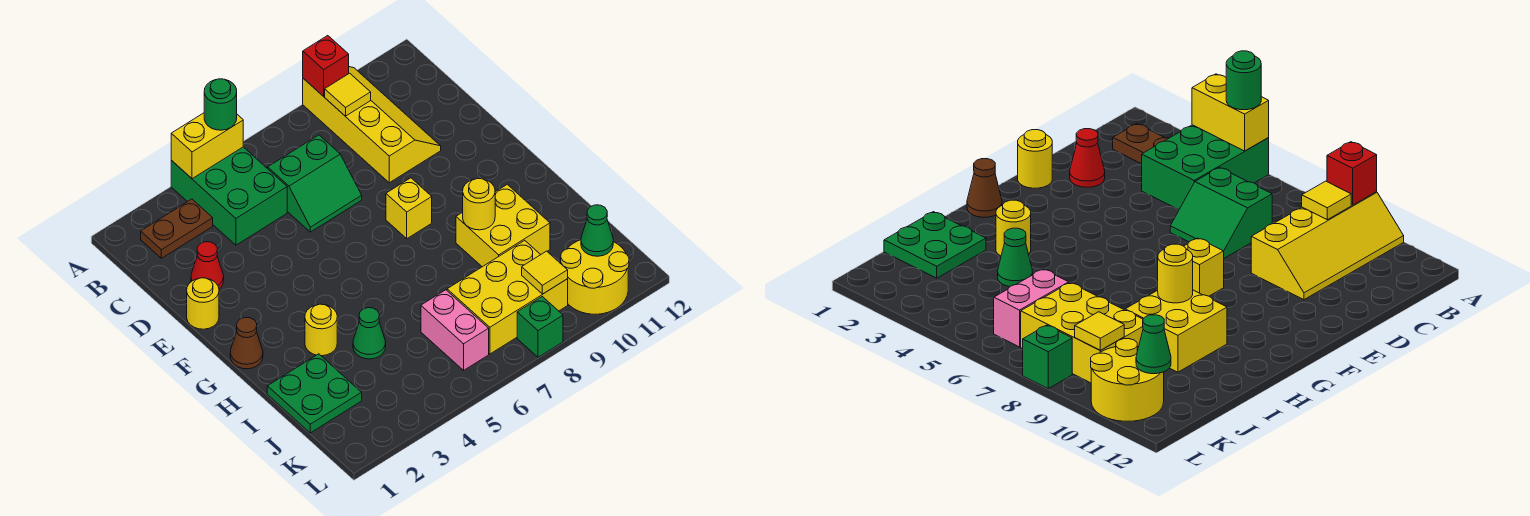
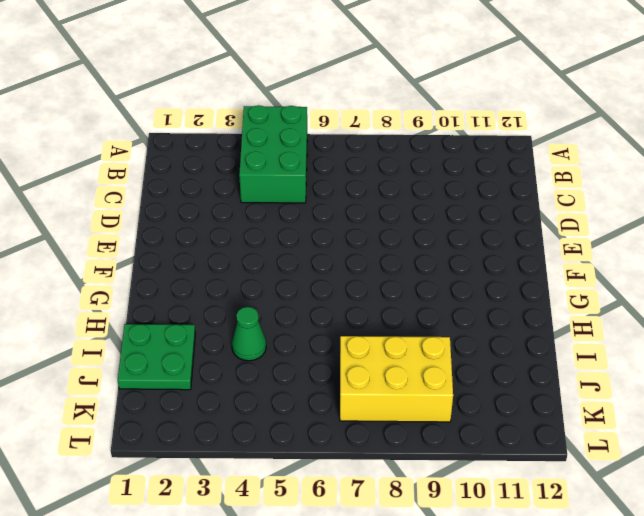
none -> yellow slope A9:D10 level 1 top 9
none -> brown plate B2:B3 level 1
none -> green slope C6:D7 level 1 top C

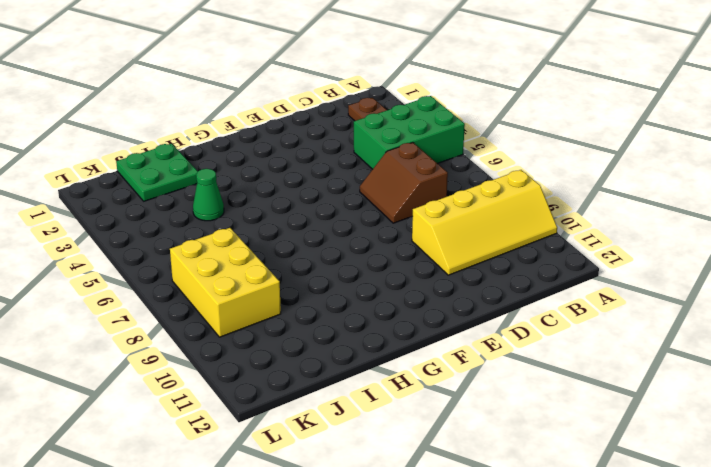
brown slope C6:D7 level 1 top C -> green slope C6:D7 level 1 top C
none -> red cone D2 level 1
none -> yellow round brick E1 level 1
none -> yellow brick F8 level 1

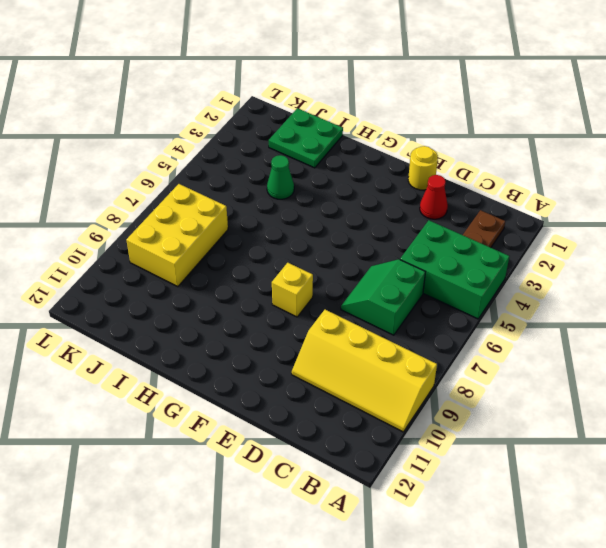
none -> brown cone G1 level 1
none -> yellow round brick H3 level 1
none -> yellow brick H9:I10 level 1

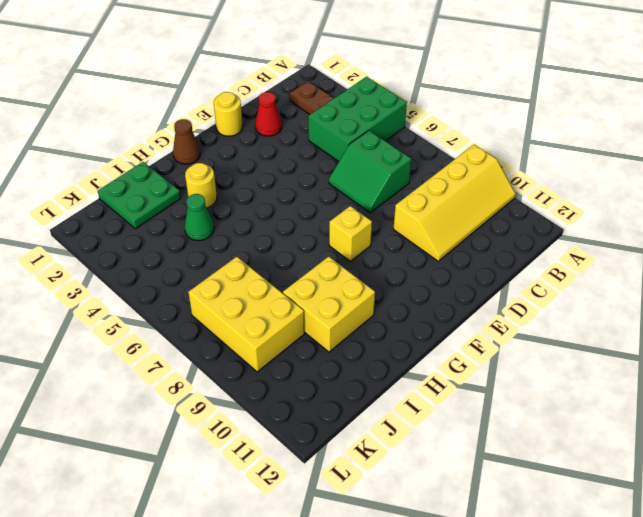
none -> pink brick J6:K6 level 1
none -> yellow round brick K10:L11 level 1
none -> green brick L8 level 1

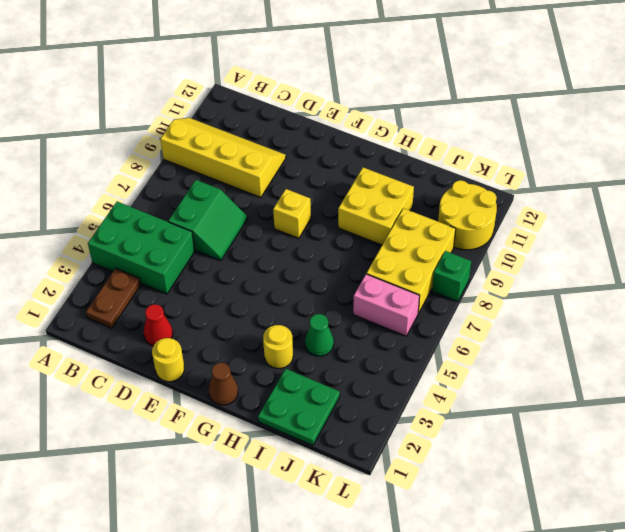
none -> yellow brick A4:A5 level 2
none -> red brick A9 level 2
none -> yellow tile B9 level 2

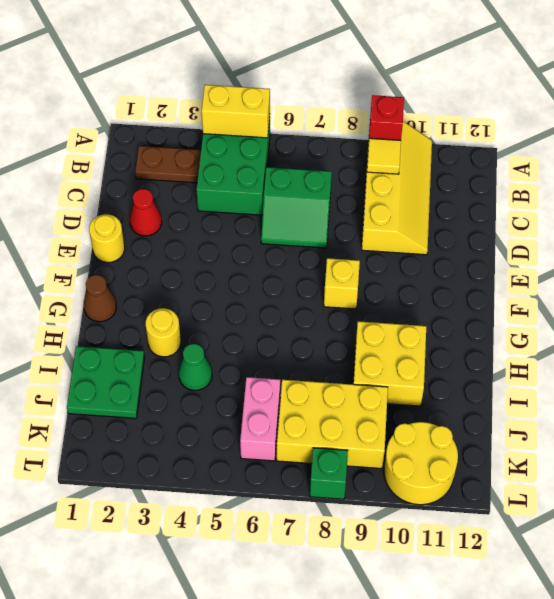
none -> yellow round brick H9 level 2
none -> yellow tile K9 level 2
none -> green cone K11 level 2

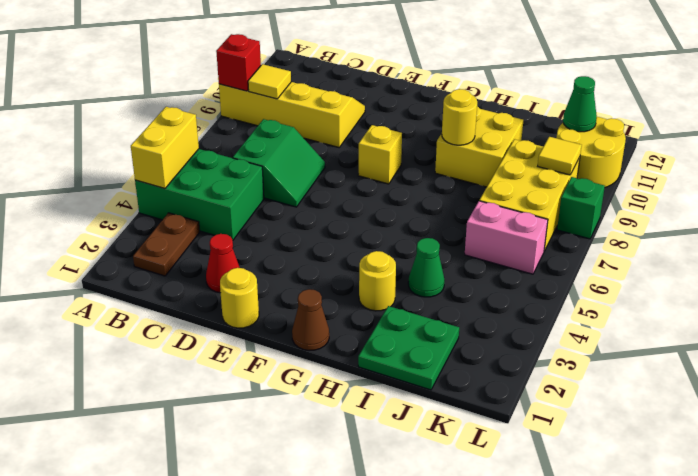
none -> green round brick A5 level 3

